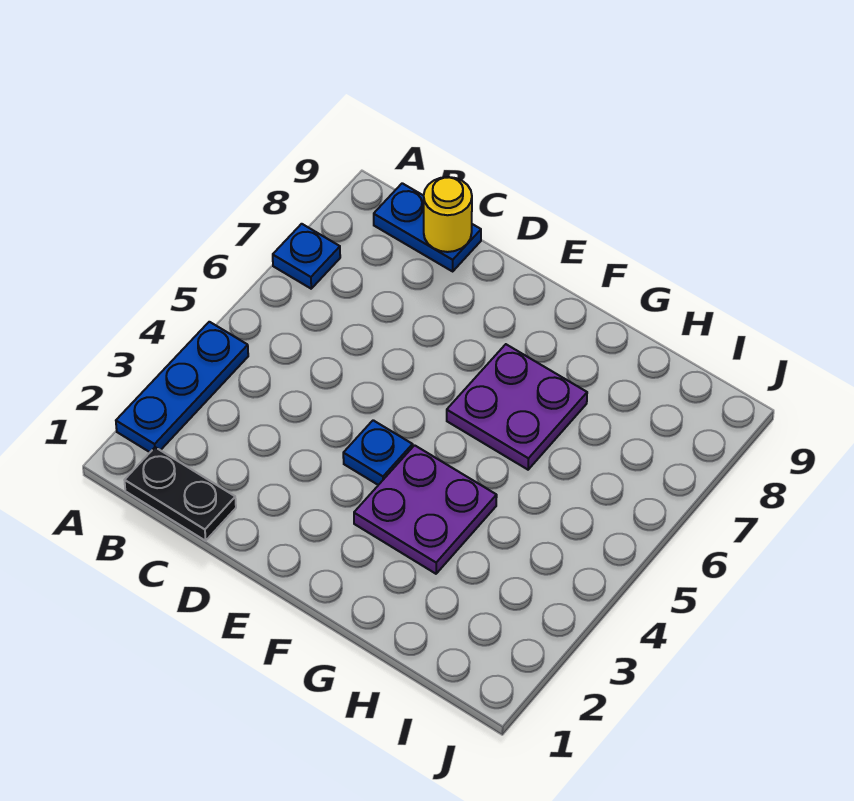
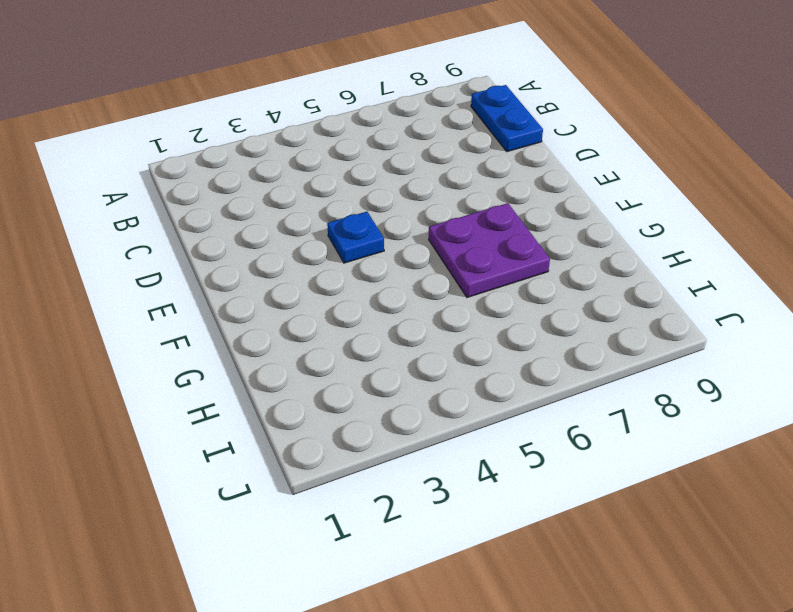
none -> blue plate A2:A4 level 1
none -> blue plate A7 level 1

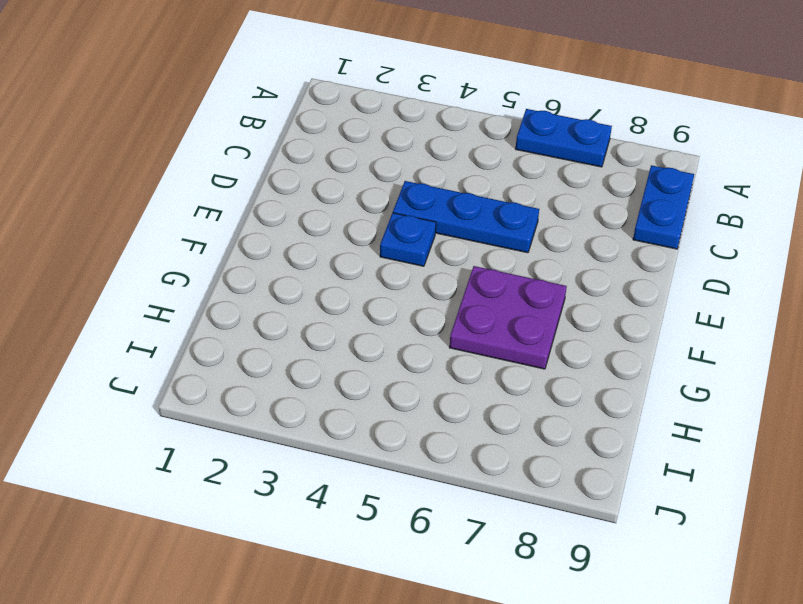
blue plate A6:A7 level 1 -> blue plate A7 level 1
blue plate D4:D6 level 1 -> blue plate A2:A4 level 1
none -> black plate B1:C1 level 1
none -> purple plate F3:G4 level 1

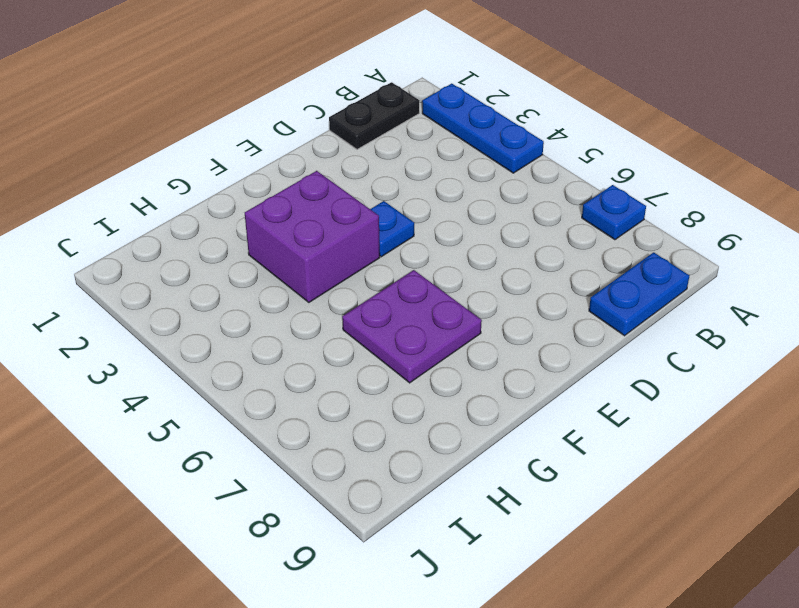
purple brick F3:G4 level 1 -> purple plate F3:G4 level 1
none -> yellow round brick C9 level 2

